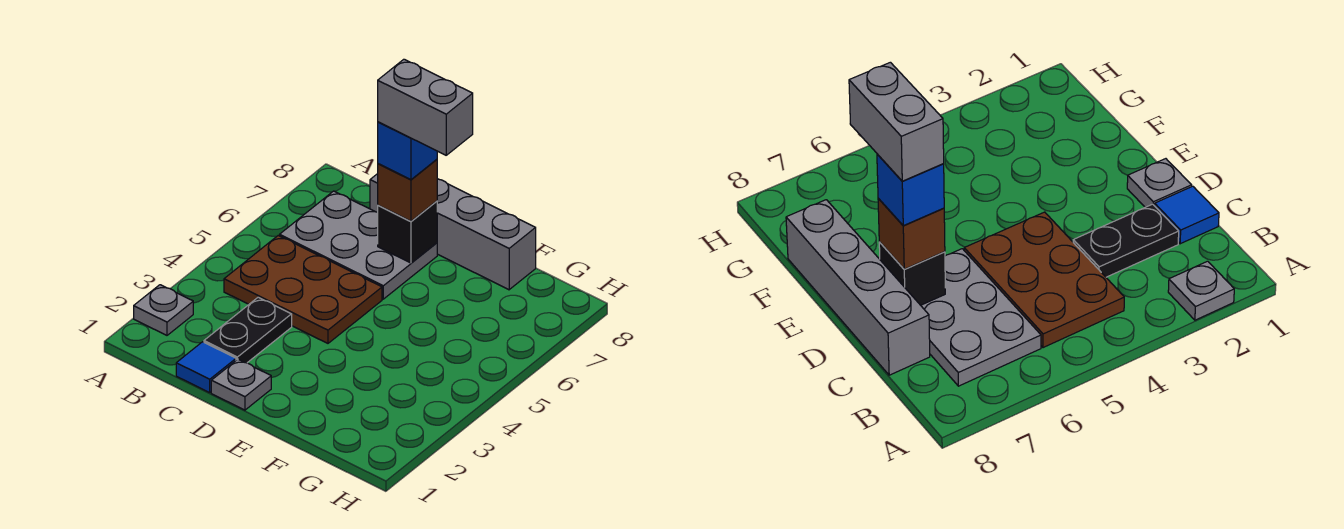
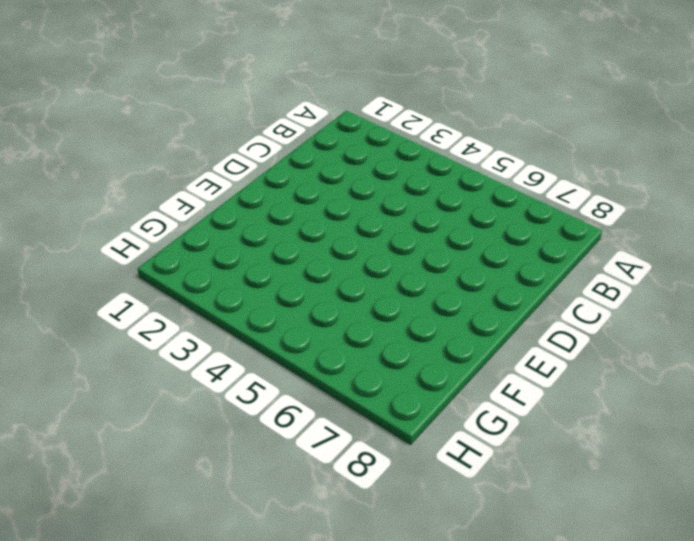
none -> grey plate A2 level 1
none -> brown plate B4:D5 level 1

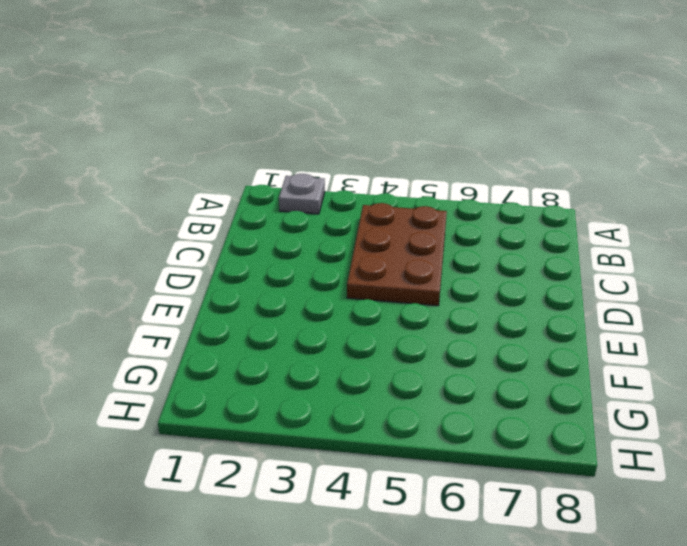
none -> grey plate B6:D7 level 1
none -> blue tile C1 level 1

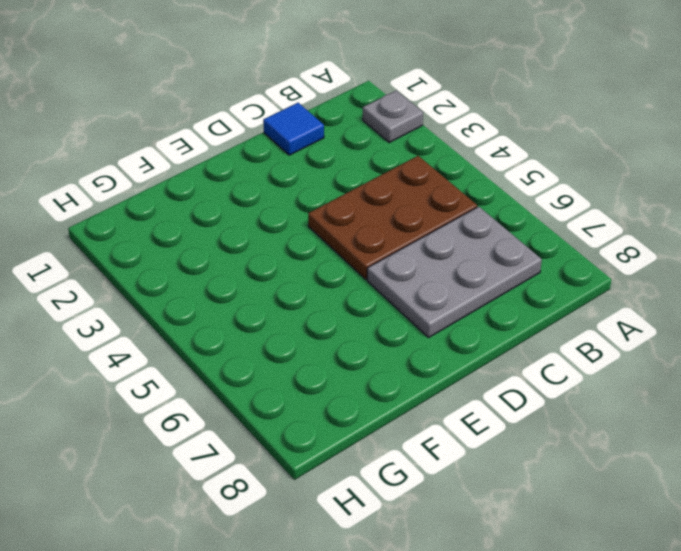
none -> black plate C2:C3 level 1
none -> grey brick C8:F8 level 1

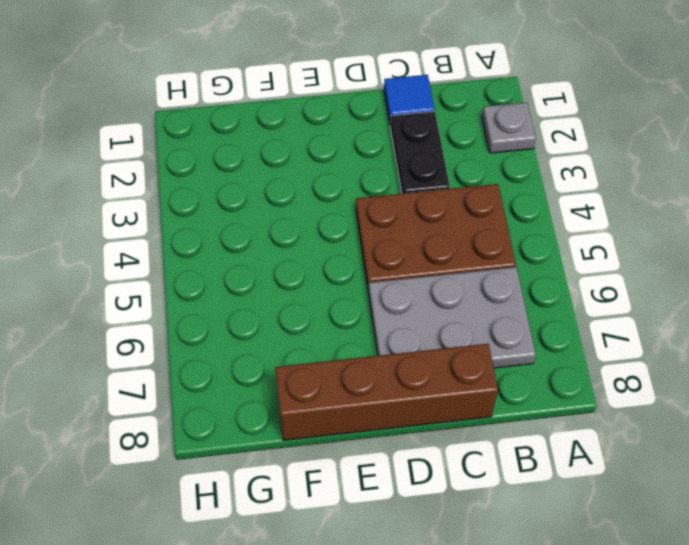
brown brick C8:F8 level 1 -> grey brick C8:F8 level 1
none -> grey plate D1 level 1
none -> black brick D7 level 2

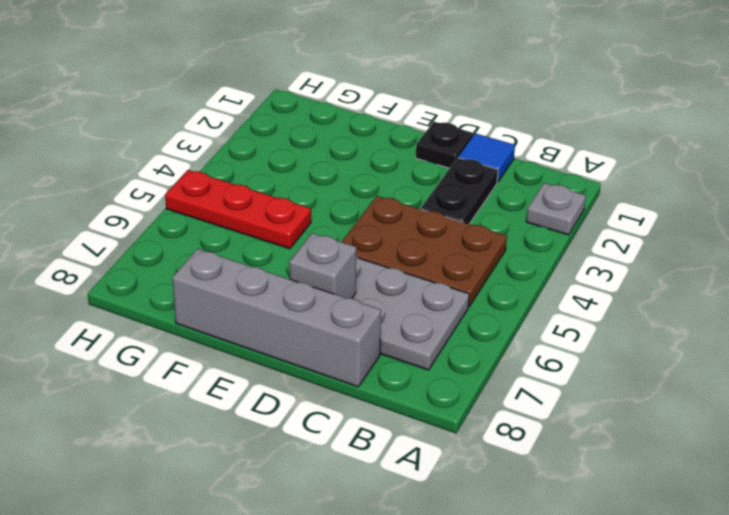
black plate D1 level 1 -> grey plate D1 level 1
grey brick D7 level 2 -> black brick D7 level 2
red plate F5:H5 level 1 -> none
none -> brown brick D7 level 3
none -> blue brick D7 level 4

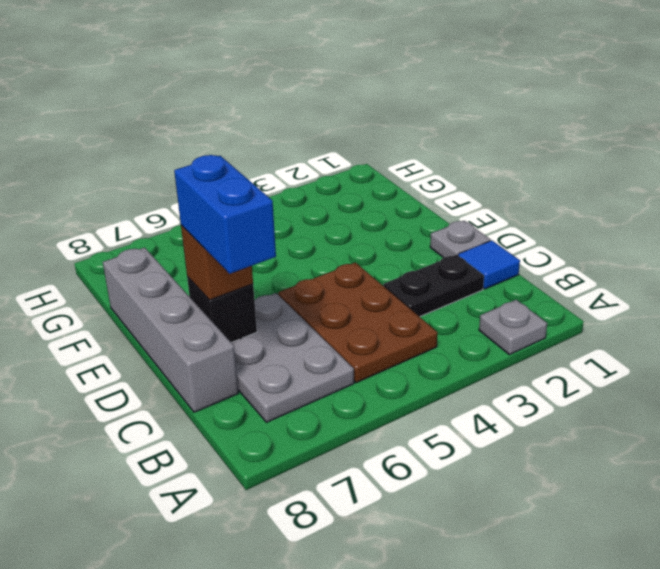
blue brick C7:D7 level 4 -> blue brick D7 level 4
none -> grey brick D7:E7 level 5

